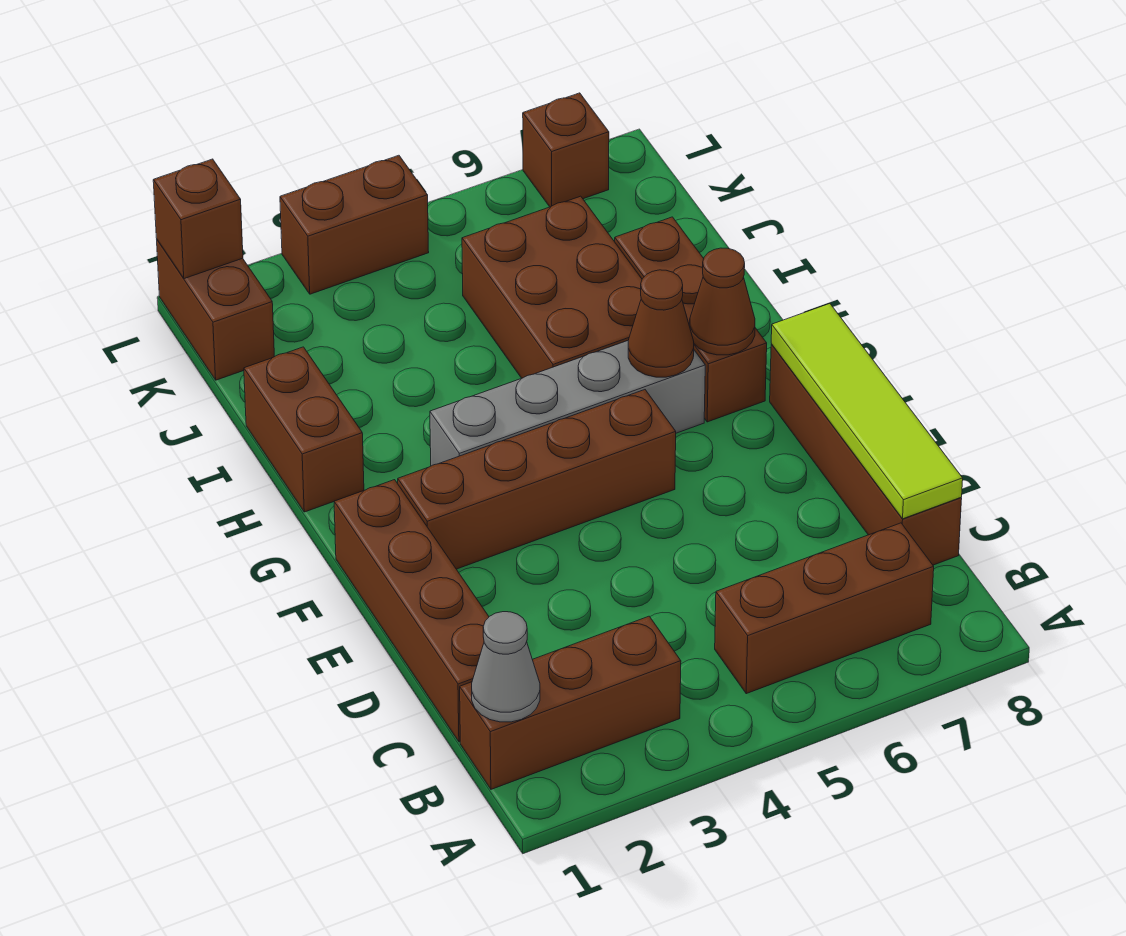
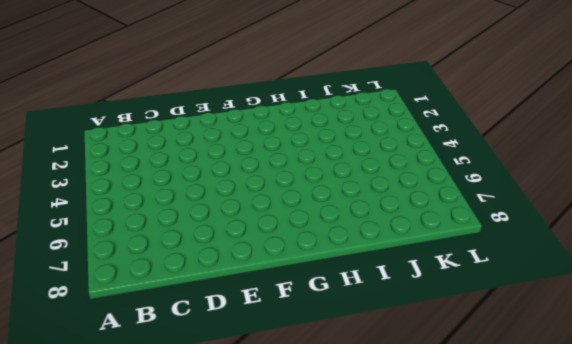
none -> brown brick B1:B3 level 1
none -> brown brick B5:B7 level 1
none -> brown brick C1:F1 level 1

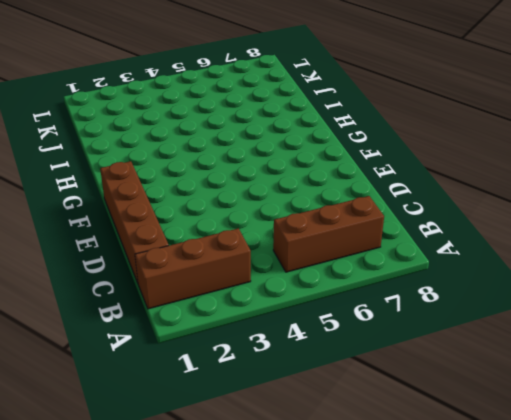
none -> brown brick C8:F8 level 1
none -> brown brick F2:F5 level 1
none -> grey brick G3:G6 level 1

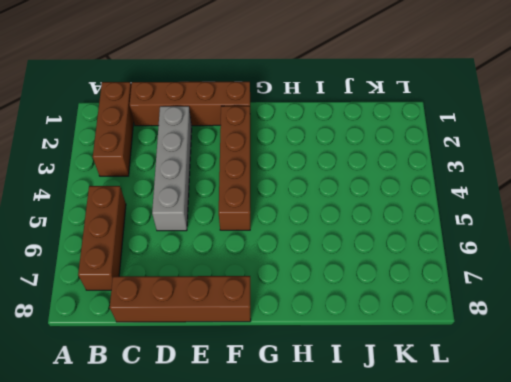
grey brick D2:D5 level 1 -> grey brick G3:G6 level 1
none -> brown brick G7:I7 level 1
none -> brown brick H1:I1 level 1
none -> brown brick H5:J6 level 1

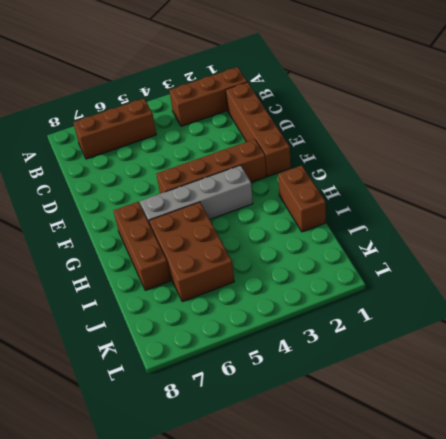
none -> brown brick C8:F8 level 1
none -> brown brick K1:L1 level 1
none -> brown brick L3:L4 level 1

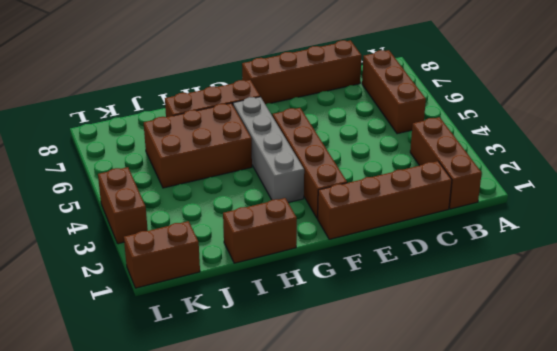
none -> brown brick L7 level 1
none -> grey cone B1 level 2
none -> lime tile C8:F8 level 2

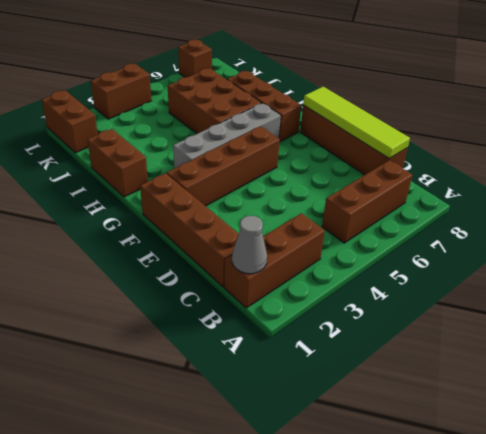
none -> brown cone G6 level 2
none -> brown cone G7 level 2
none -> brown brick L1 level 2

